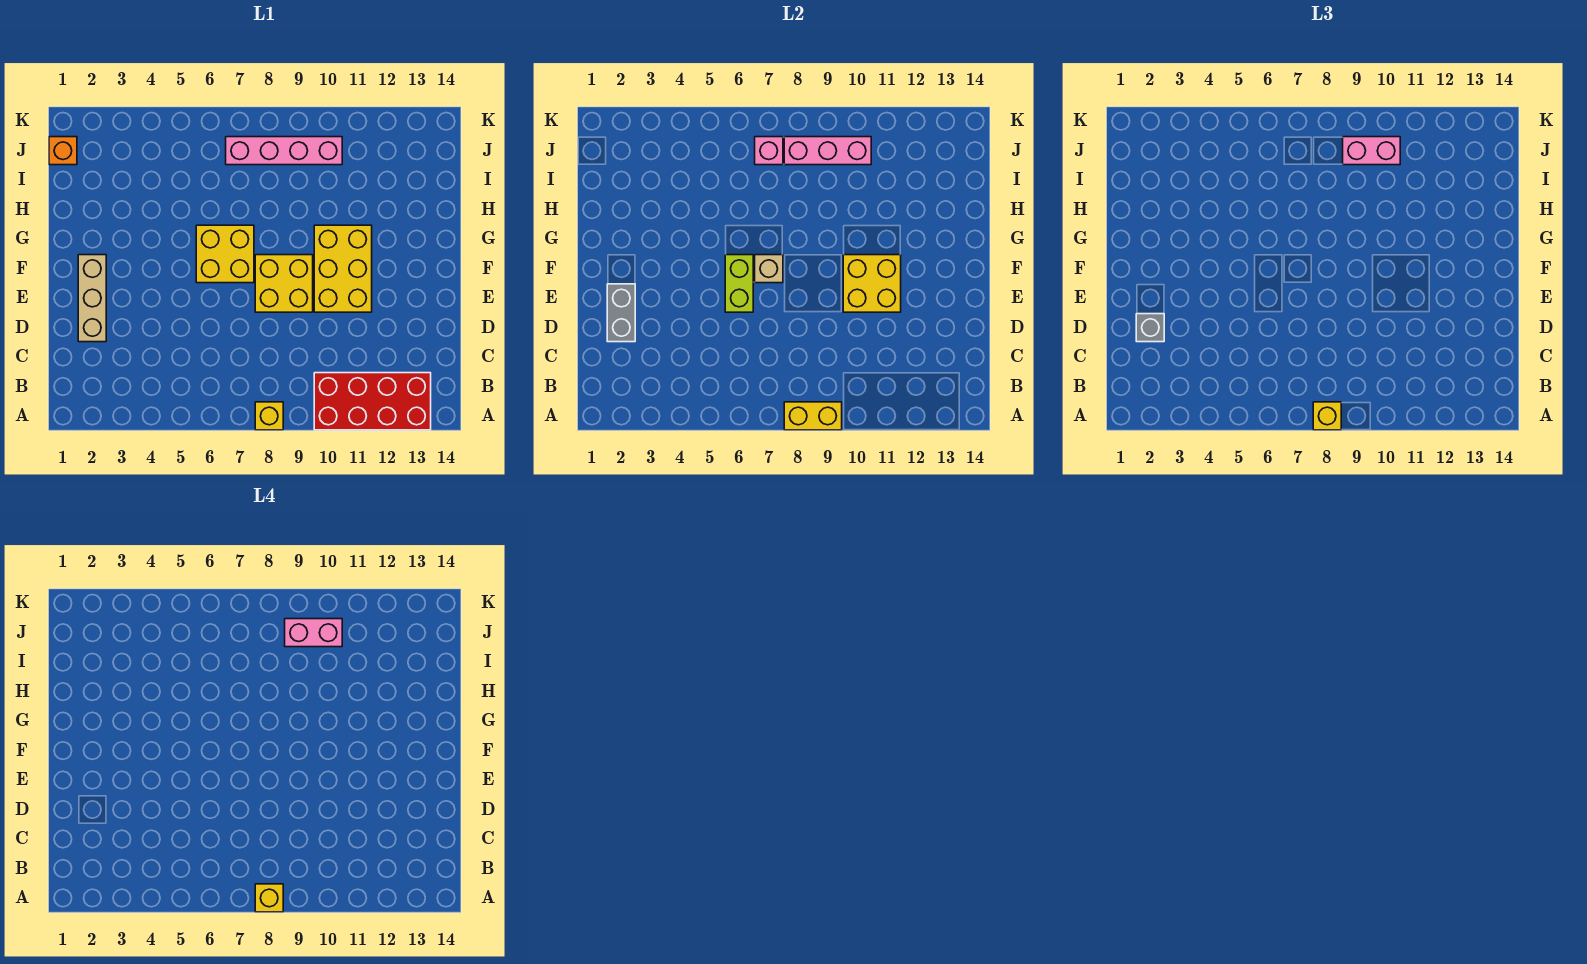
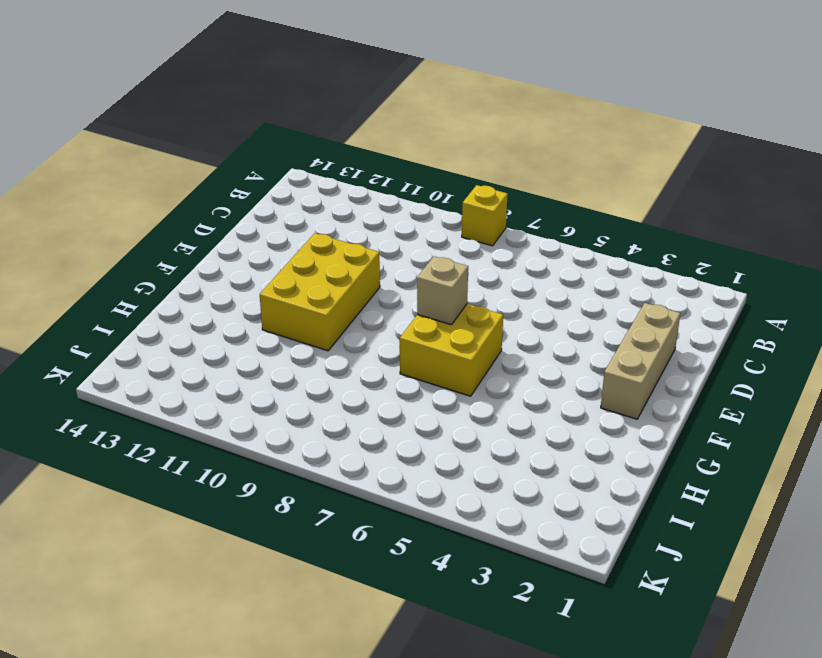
none -> red brick A10:B13 level 1
none -> yellow brick E8:F9 level 1
none -> orange brick J1 level 1

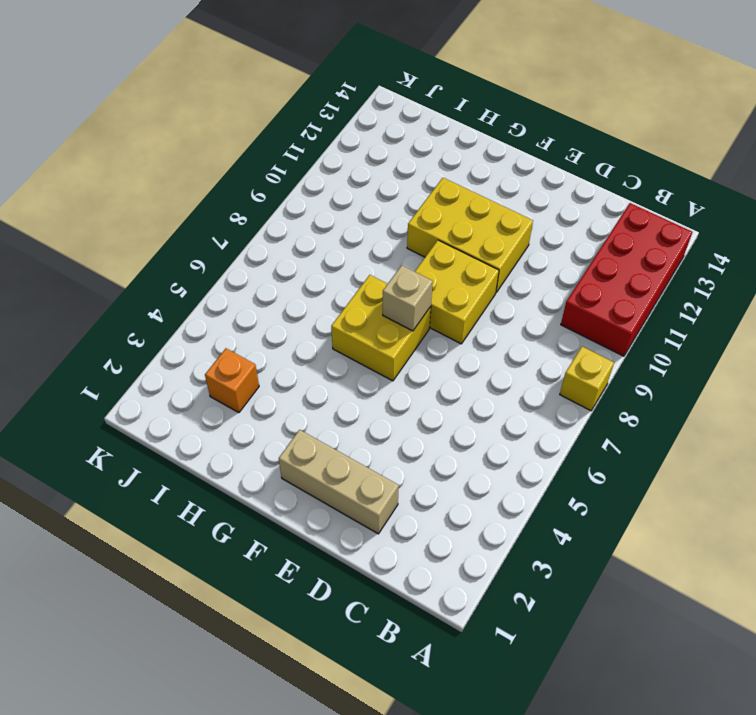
orange brick I3 level 1 -> orange brick J1 level 1
none -> pink brick J7:J10 level 1
none -> yellow brick A8:A9 level 2
none -> grey brick D2:E2 level 2

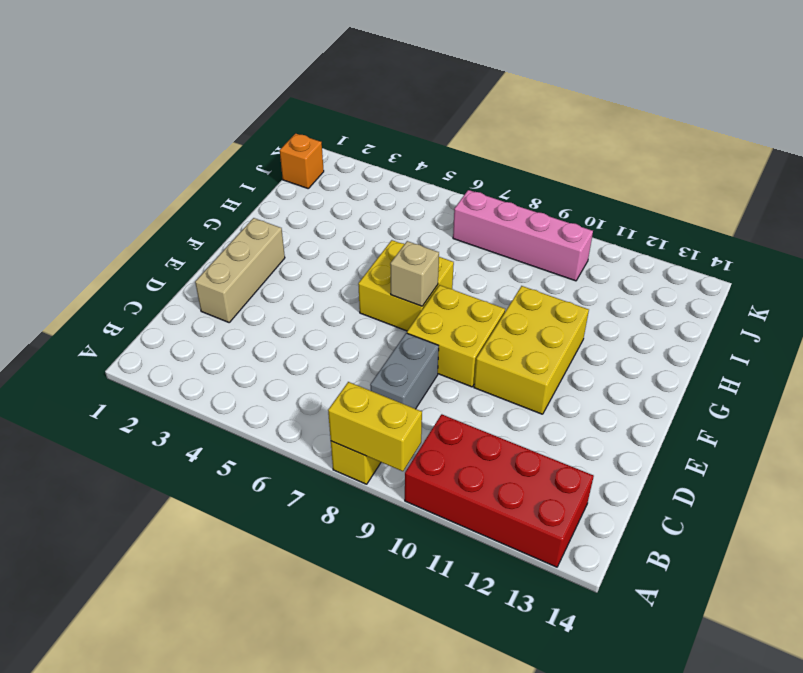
grey brick C8:D8 level 1 -> grey brick D2:E2 level 2
none -> lime brick E6:F6 level 2
none -> yellow brick E10:F11 level 2
none -> pink brick J7 level 2

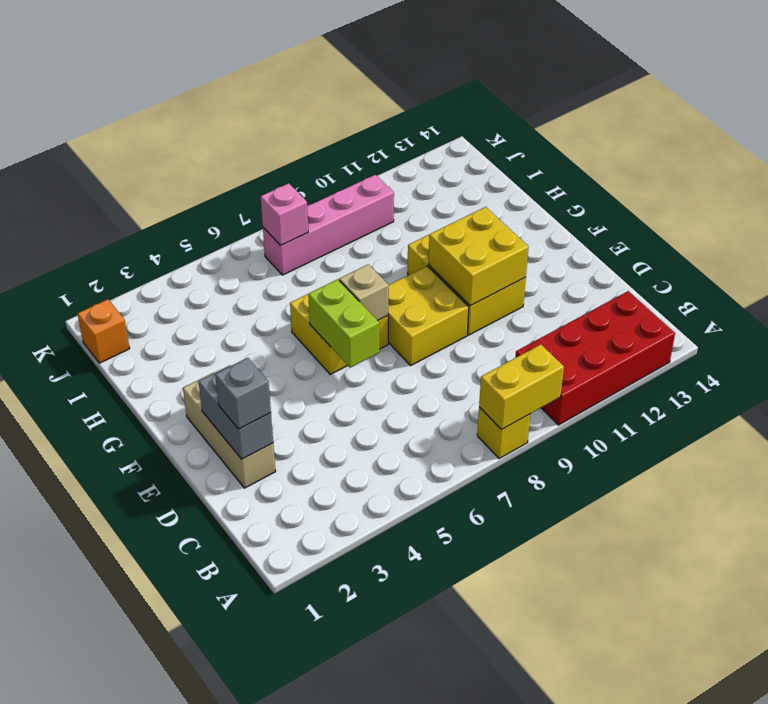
none -> pink brick J8:J10 level 2
none -> yellow brick A8 level 3
none -> pink brick J9:J10 level 3

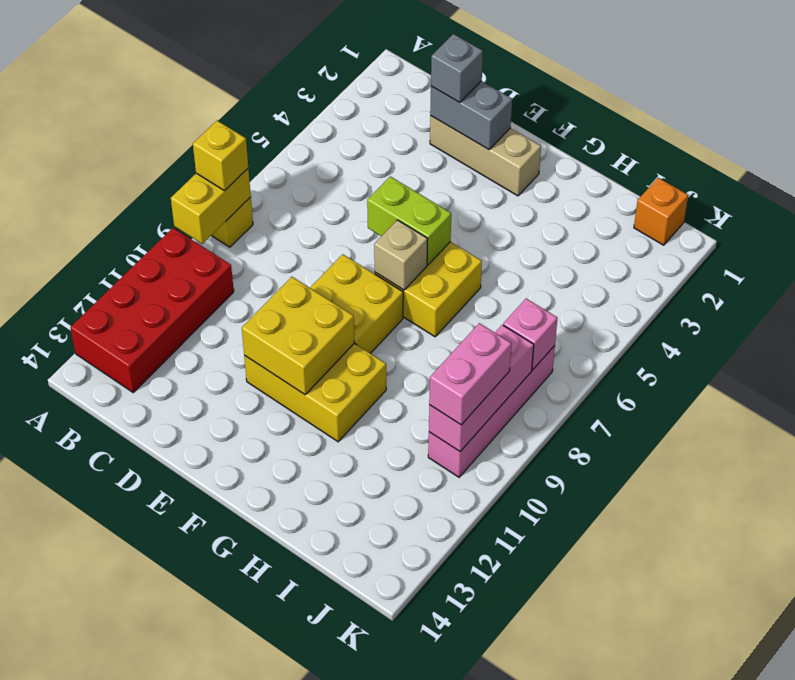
none -> yellow brick A8 level 4
none -> pink brick J9:J10 level 4

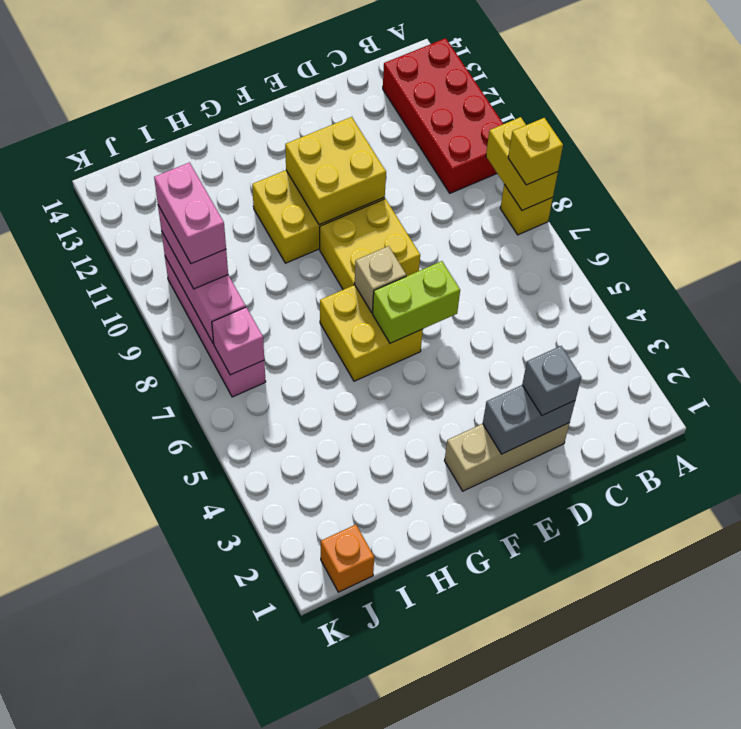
none -> yellow brick A8 level 4

